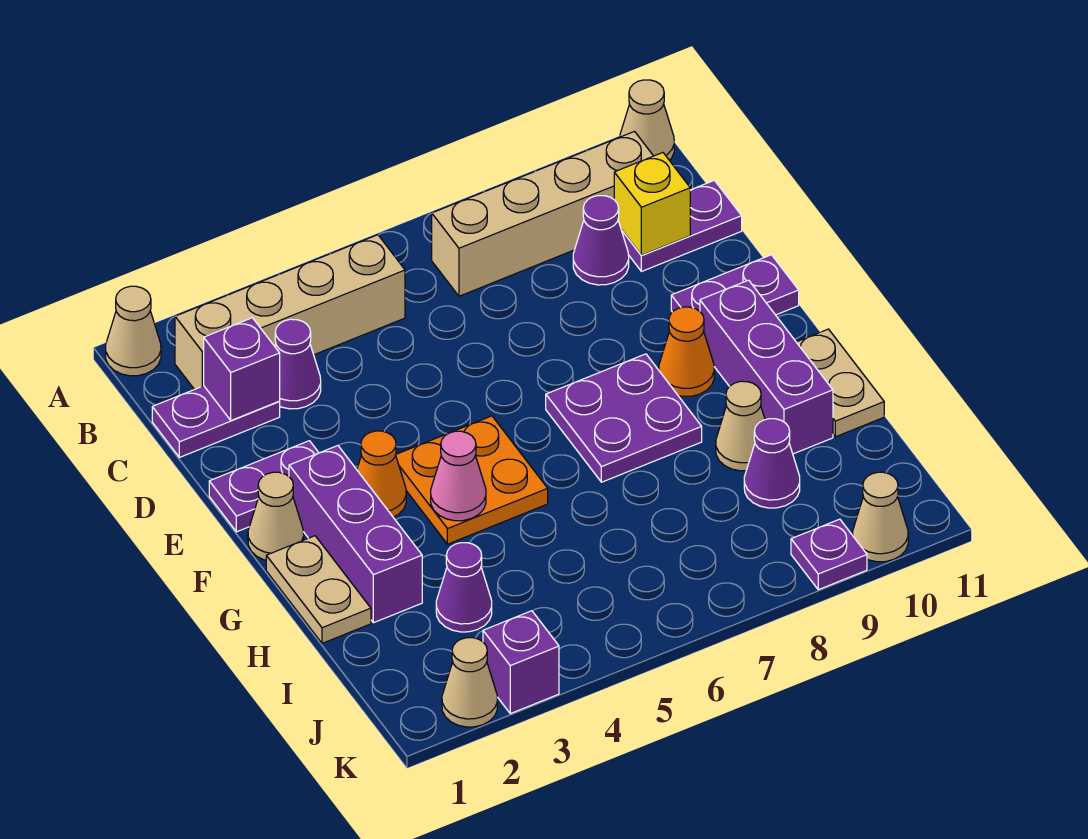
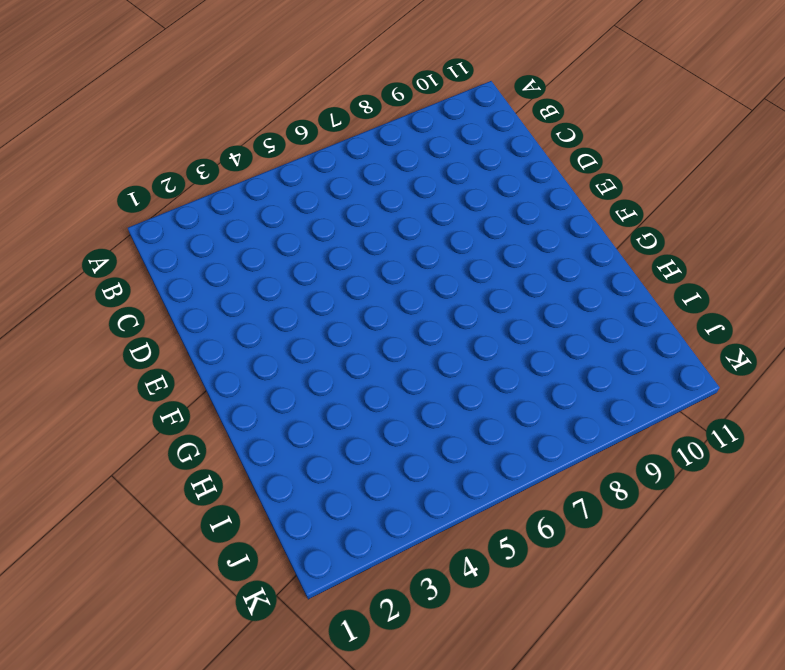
none -> tan cone A1 level 1
none -> tan cone A11 level 1
none -> tan brick B2:B5 level 1

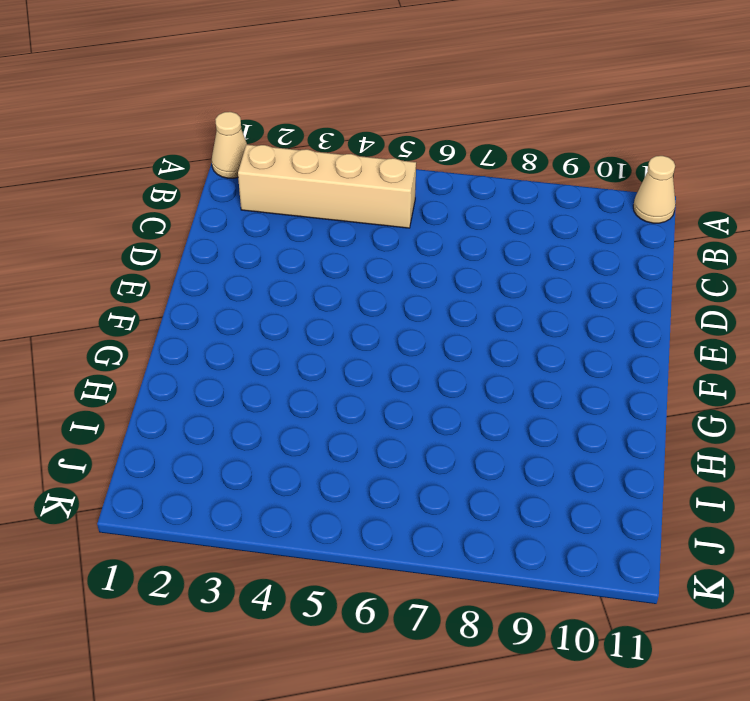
none -> tan brick B7:B10 level 1
none -> purple plate C1:C2 level 1
none -> purple cone C3 level 1

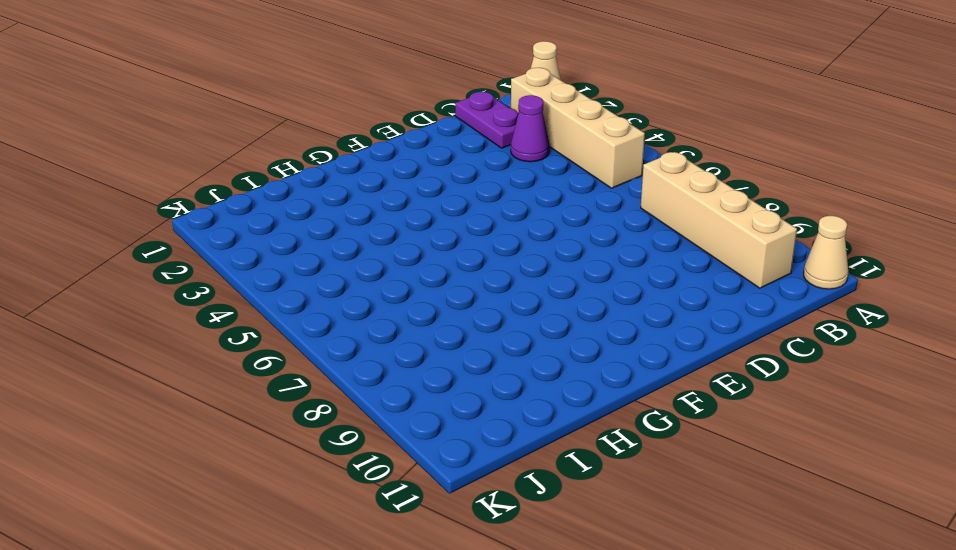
none -> purple cone C9 level 1
none -> purple plate C10:C11 level 1
none -> purple plate E1:E2 level 1

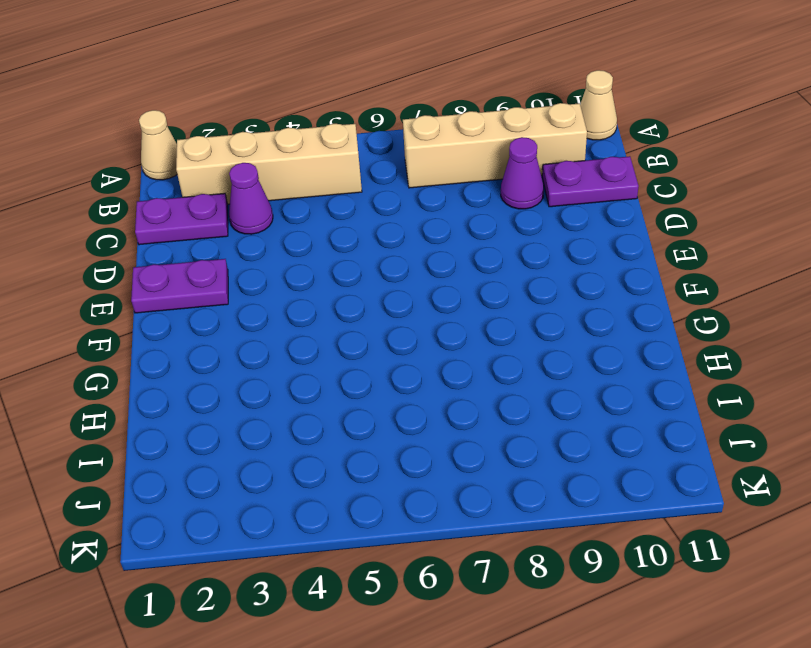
none -> purple plate E10:E11 level 1
none -> tan cone F1 level 1
none -> purple brick F2:H2 level 1

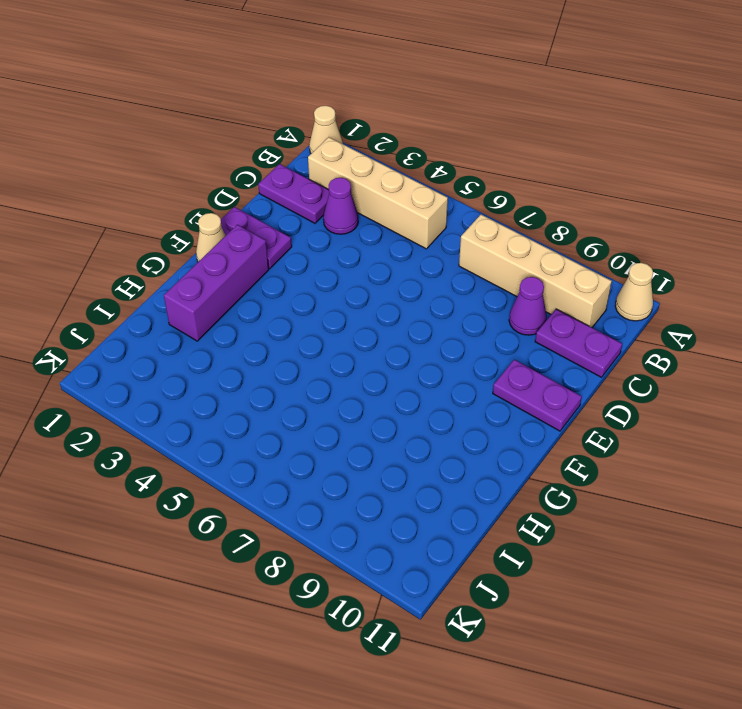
none -> orange cone F3 level 1
none -> orange plate F4:G5 level 1
none -> purple plate F7:G8 level 1

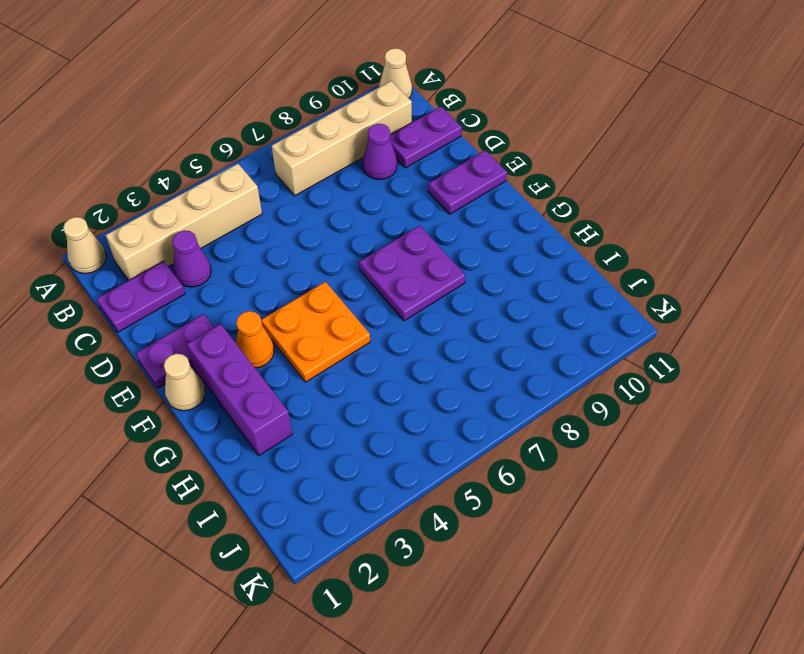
none -> orange cone F9 level 1
none -> purple brick F10:H10 level 1
none -> tan plate G1:H1 level 1

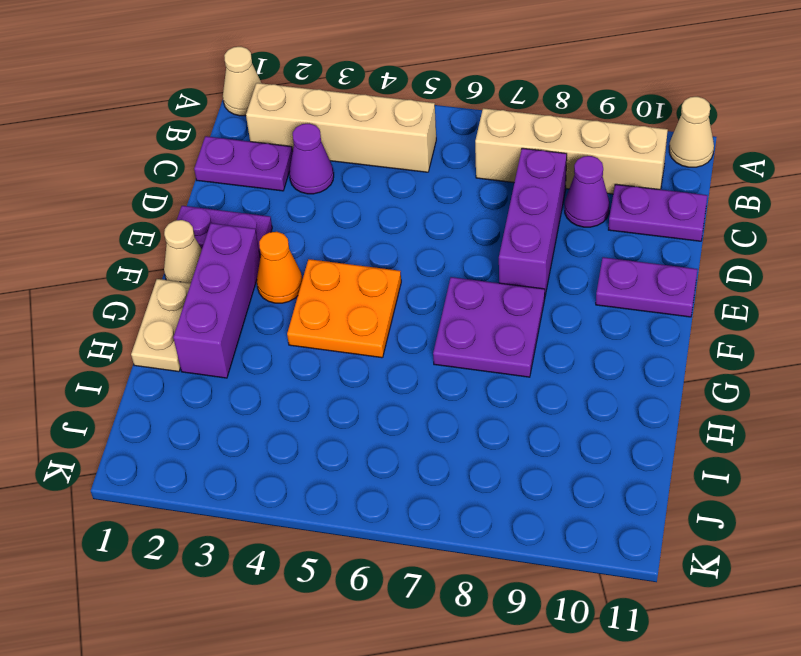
purple brick C8:E8 level 1 -> purple brick F10:H10 level 1
none -> orange cone F9 level 1
none -> tan plate G11:H11 level 1
none -> tan cone H9 level 1

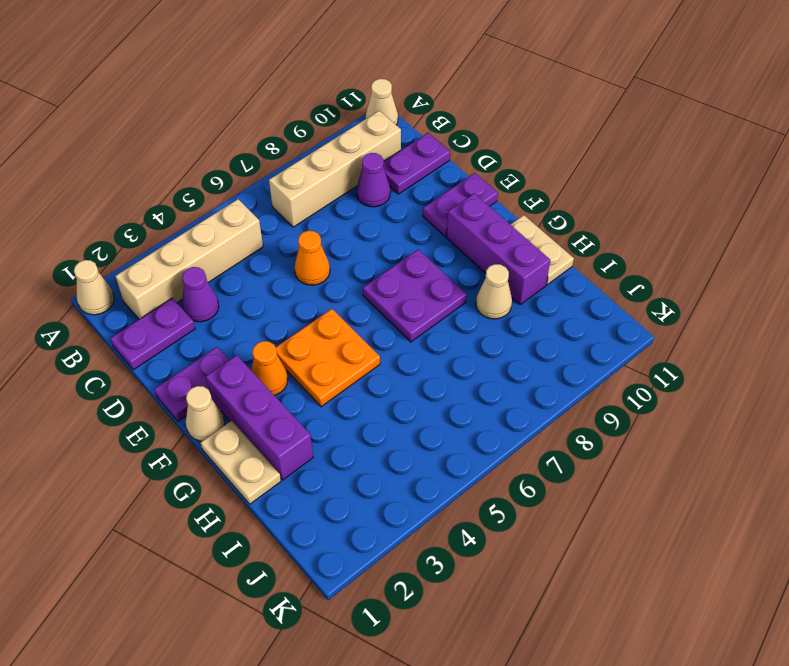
orange cone D6 level 1 -> orange cone F9 level 1
none -> purple cone I3 level 1
none -> purple cone I9 level 1
none -> tan cone K2 level 1

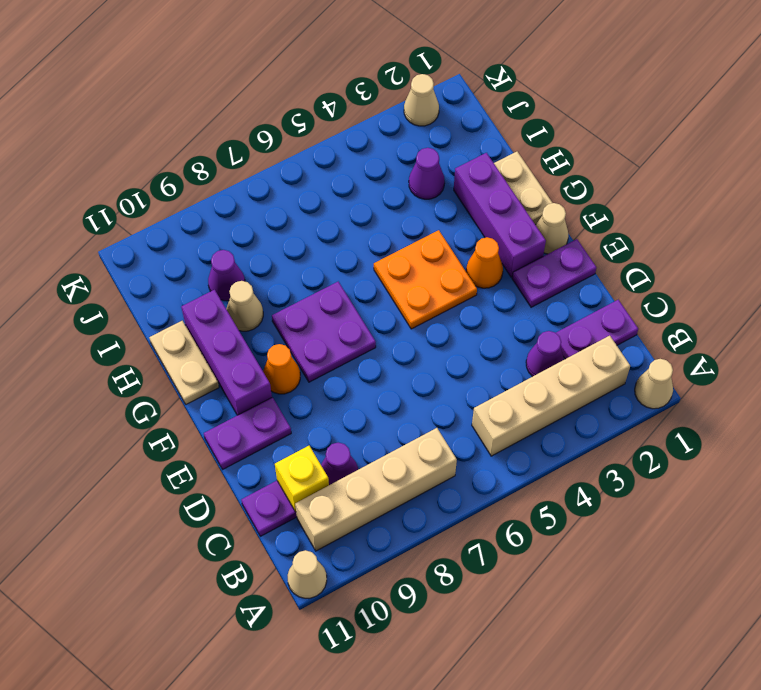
none -> purple brick K3 level 1
none -> purple plate K9 level 1
none -> tan cone K10 level 1

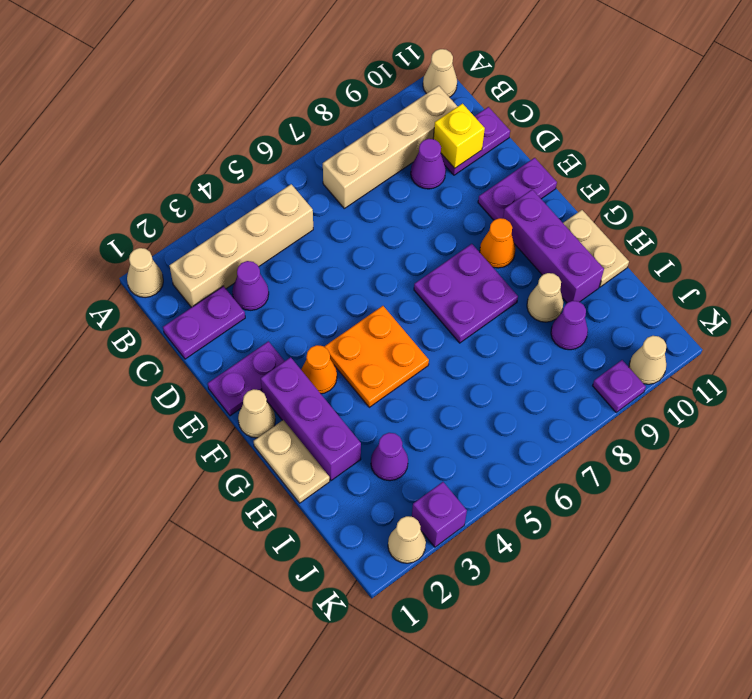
none -> purple brick C2 level 2
none -> pink cone G4 level 2

